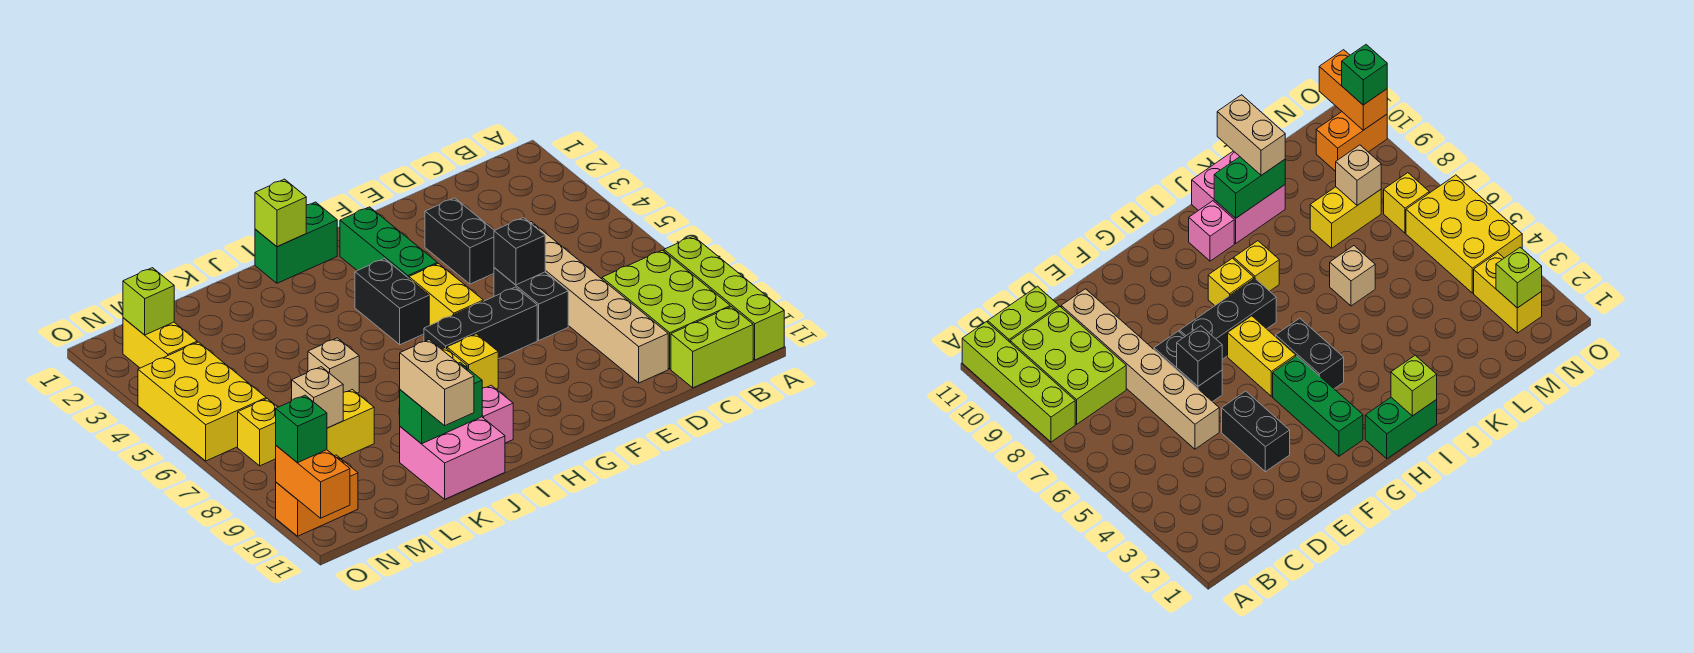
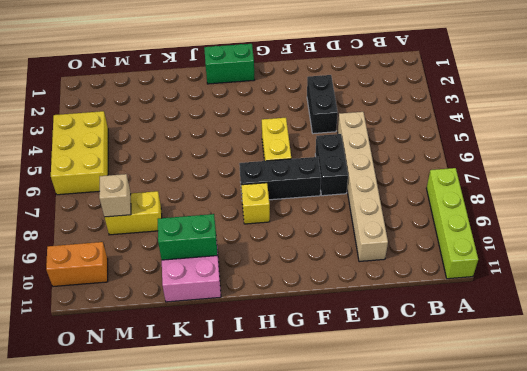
none -> lime brick B8:C10 level 1
none -> lime brick B11:C11 level 1
none -> green brick G2:G4 level 1

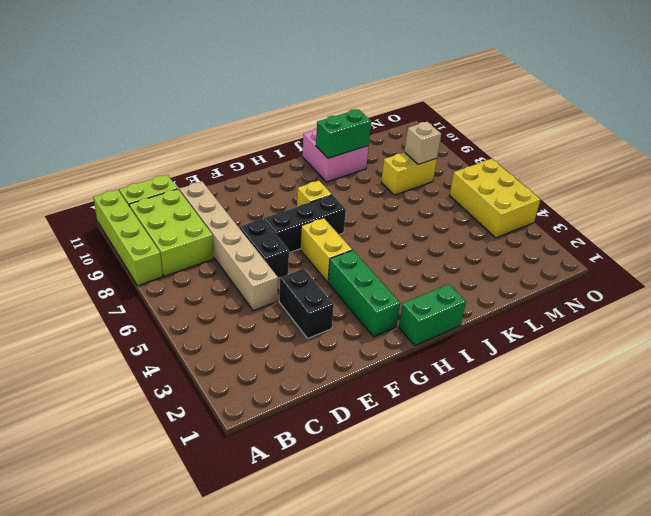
none -> black brick H4:H5 level 1
none -> yellow brick I8 level 1
none -> pink brick I10 level 1

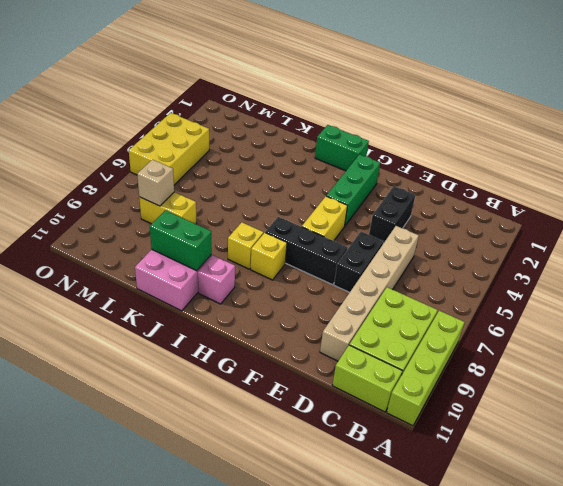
none -> black brick H4:H5 level 1
none -> tan brick K6 level 1
none -> yellow brick N2:N3 level 1

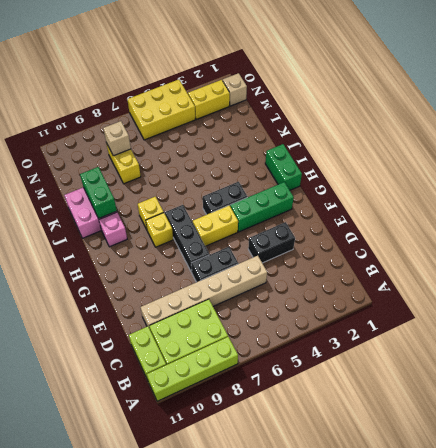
tan brick N1 level 1 -> tan brick K6 level 1
none -> yellow brick N7 level 1
none -> orange brick N10:O10 level 1
none -> black brick E6 level 2

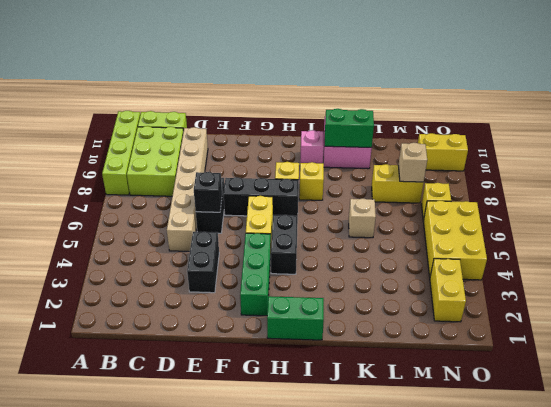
yellow brick N10:O10 level 1 -> orange brick N10:O10 level 1
none -> lime brick I1 level 2
none -> lime brick N2 level 2
none -> orange brick O10:O11 level 2

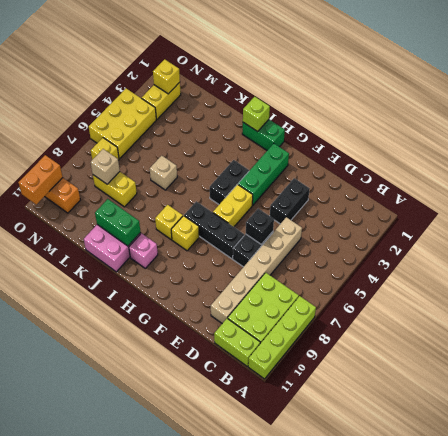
yellow brick N2 level 2 -> lime brick N2 level 2
none -> tan brick K10:K11 level 3
none -> green brick O10 level 3

